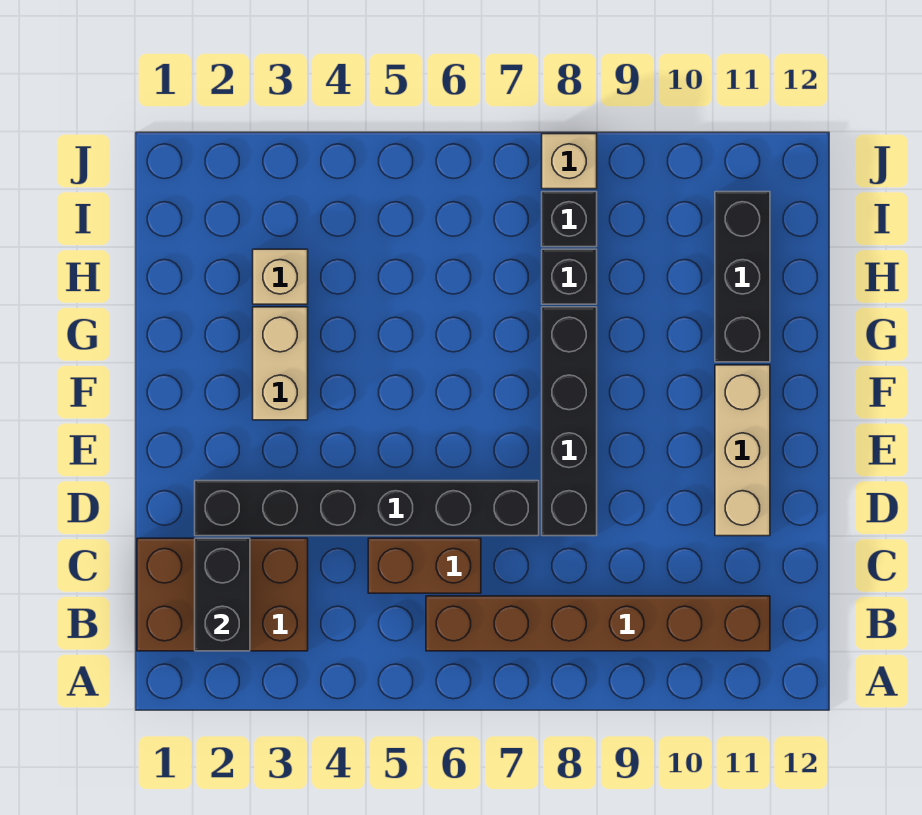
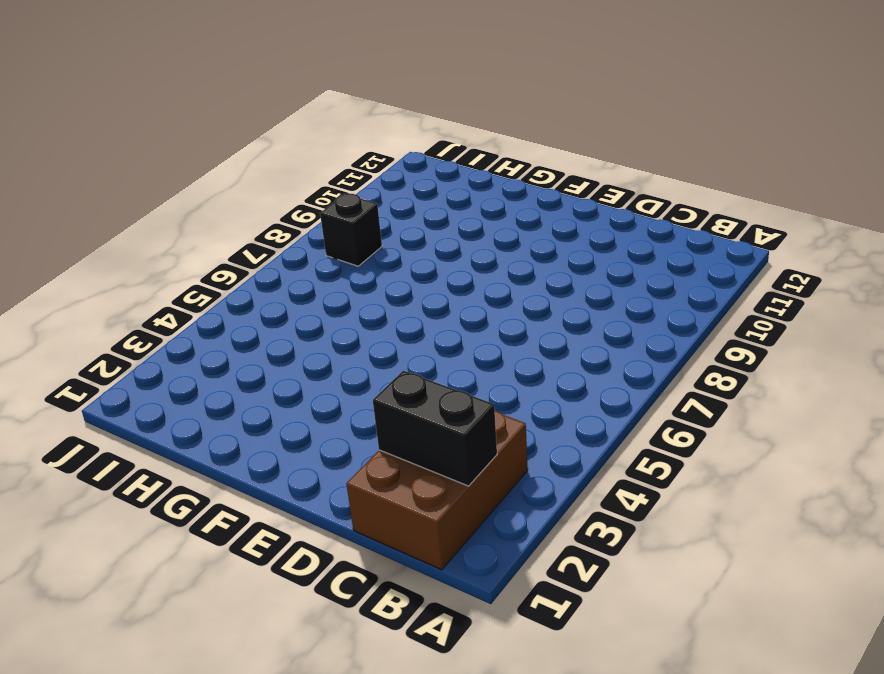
none -> brown brick B6:B11 level 1
none -> brown brick C5:C6 level 1
none -> black brick D2:D7 level 1

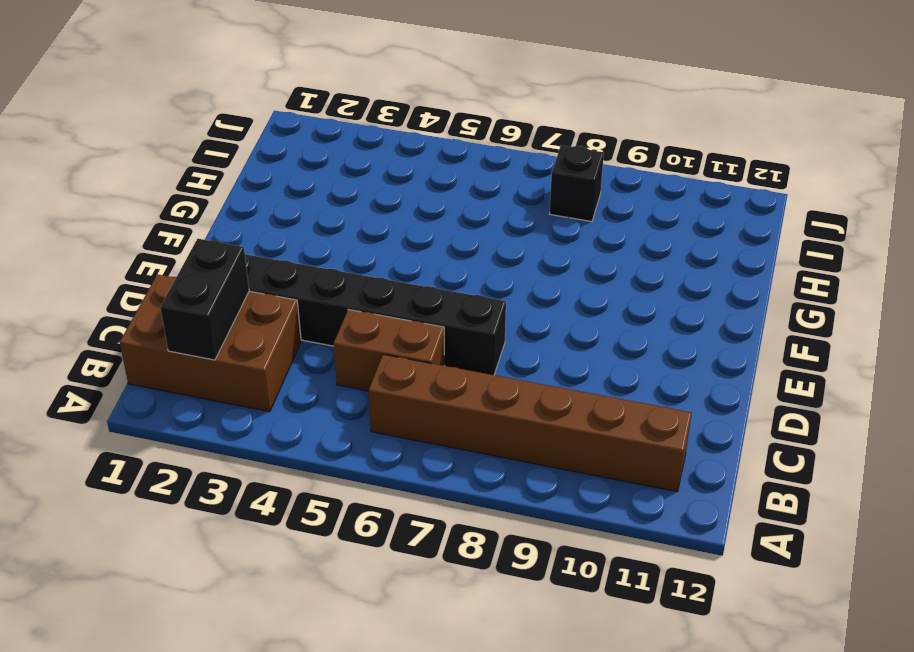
none -> black brick D8:G8 level 1
none -> tan brick D11:F11 level 1
none -> tan brick F3:G3 level 1

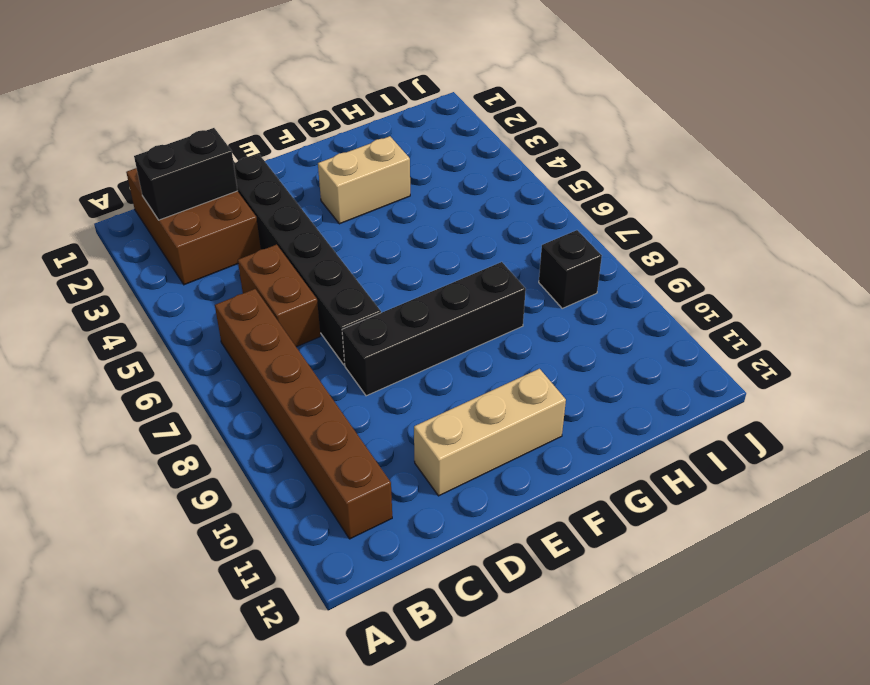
none -> black brick G11:I11 level 1
none -> tan brick H3 level 1
none -> black brick H8 level 1

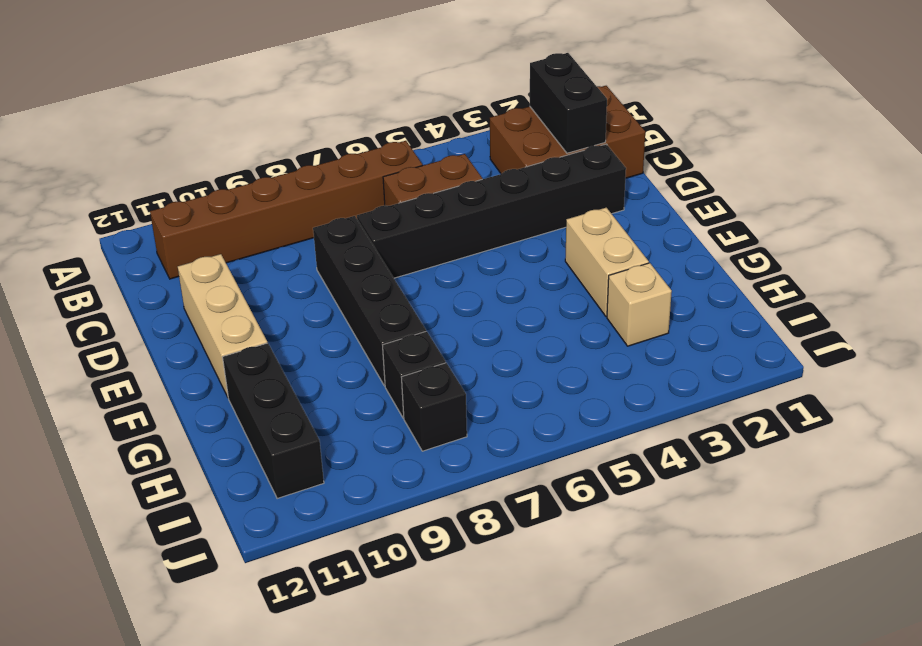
none -> tan brick J8 level 1

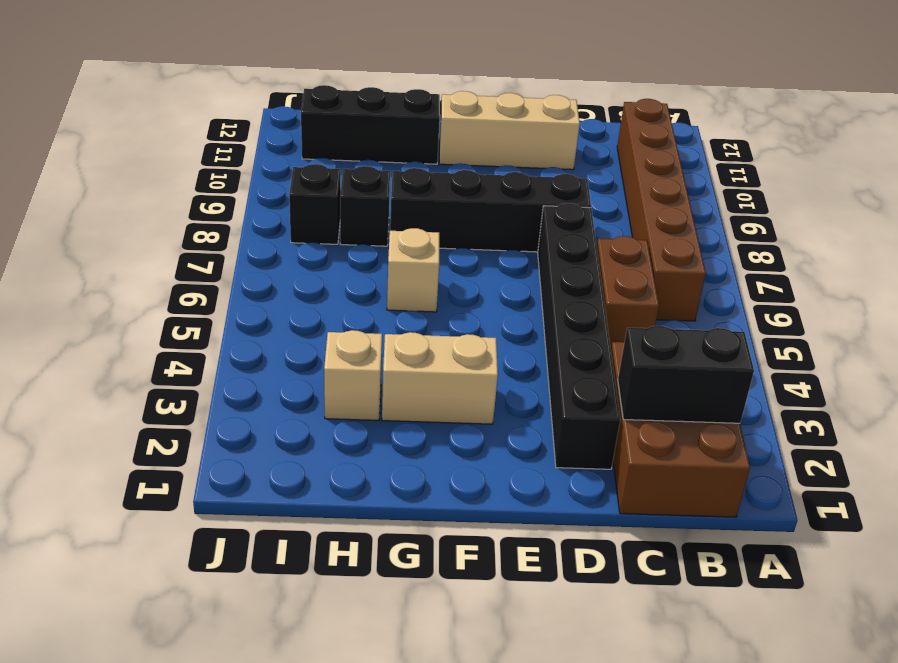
tan brick G6 level 1 -> tan brick J8 level 1

